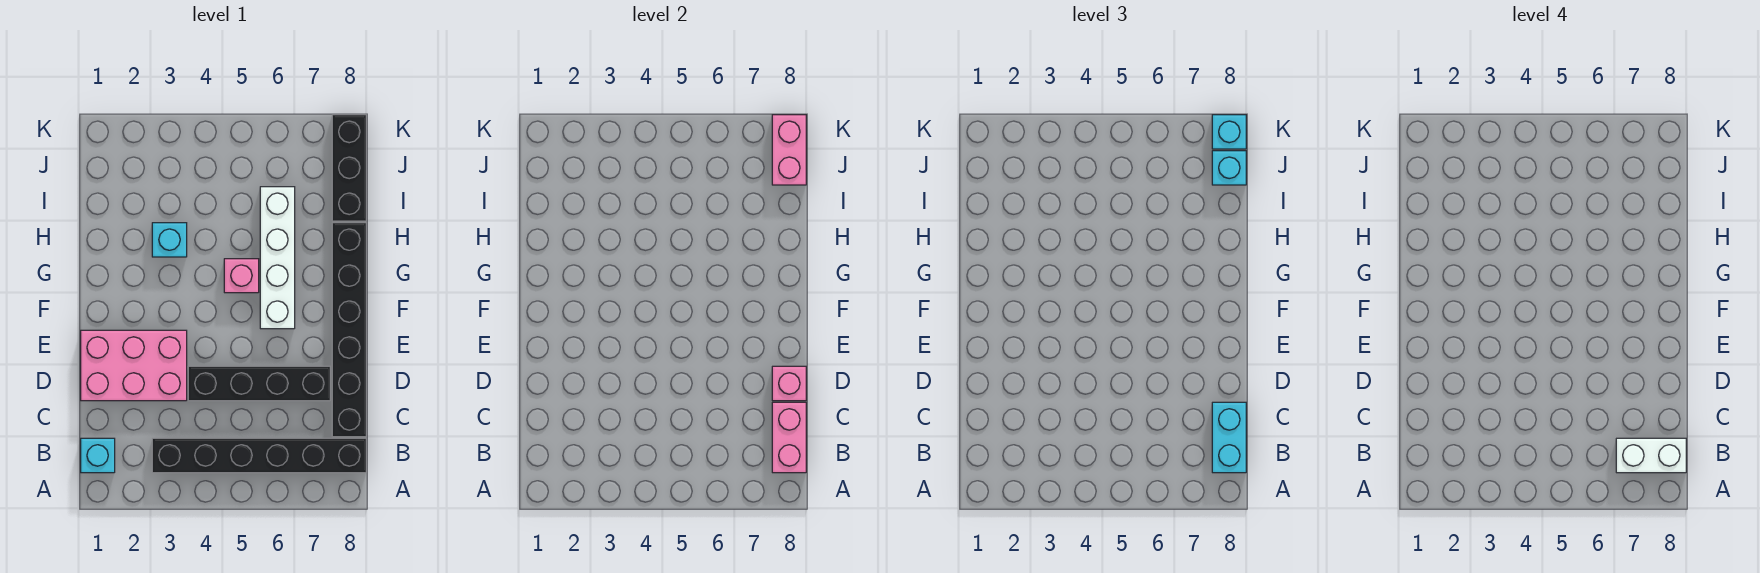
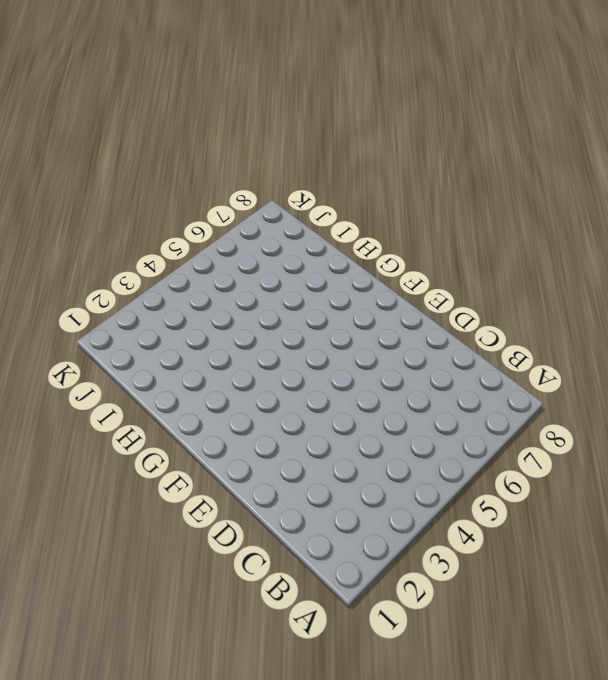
none -> cyan brick B1 level 1
none -> black brick B3:B8 level 1
none -> black brick C8:H8 level 1

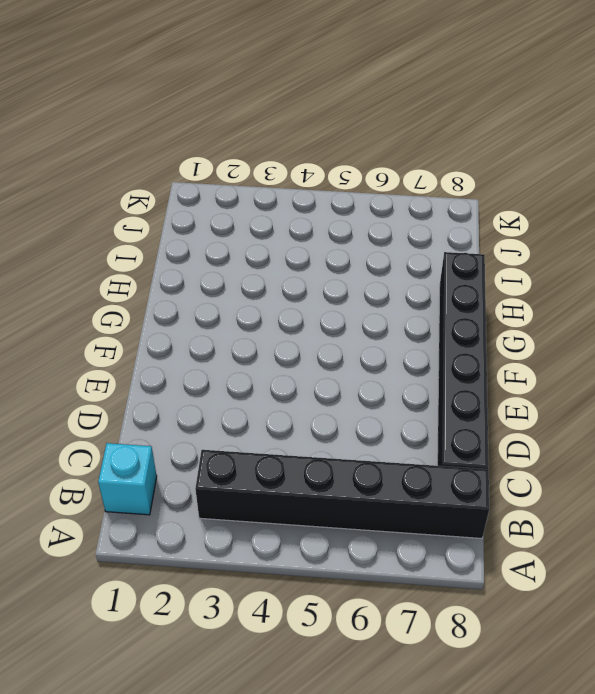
none -> pink brick D1:E3 level 1
none -> black brick D4:D7 level 1
none -> white brick F6:I6 level 1

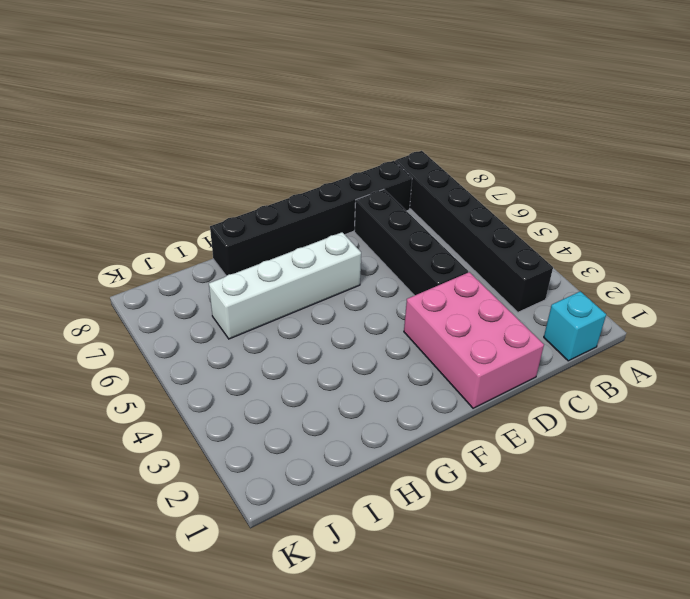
none -> pink brick G5 level 1
none -> cyan brick H3 level 1
none -> black brick I8:K8 level 1

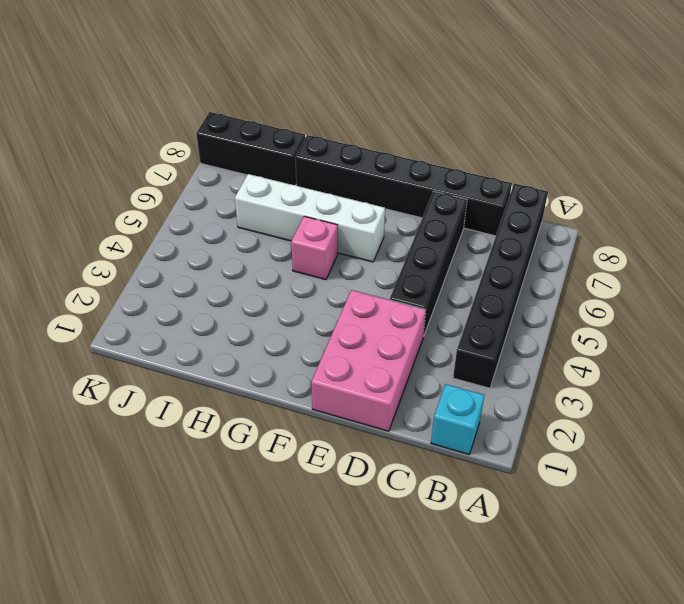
none -> cyan brick H3 level 1
none -> pink brick B8:C8 level 2
none -> pink brick D8 level 2

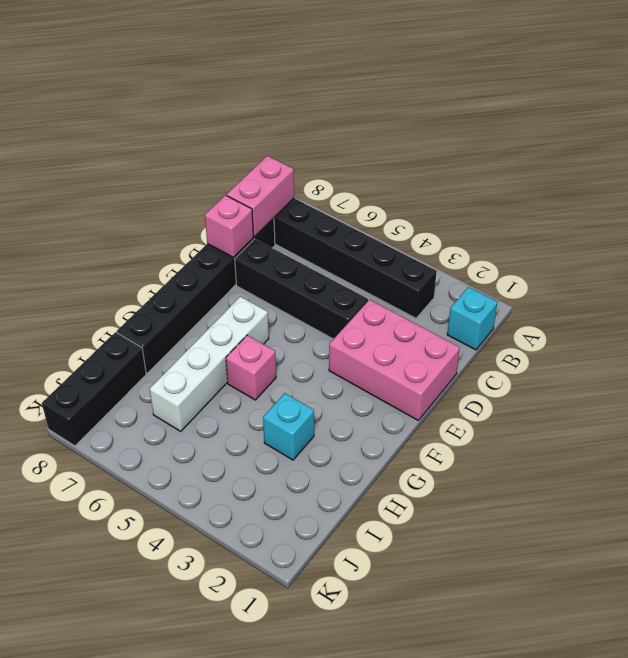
none -> pink brick J8:K8 level 2
none -> cyan brick B8:C8 level 3
none -> cyan brick J8 level 3

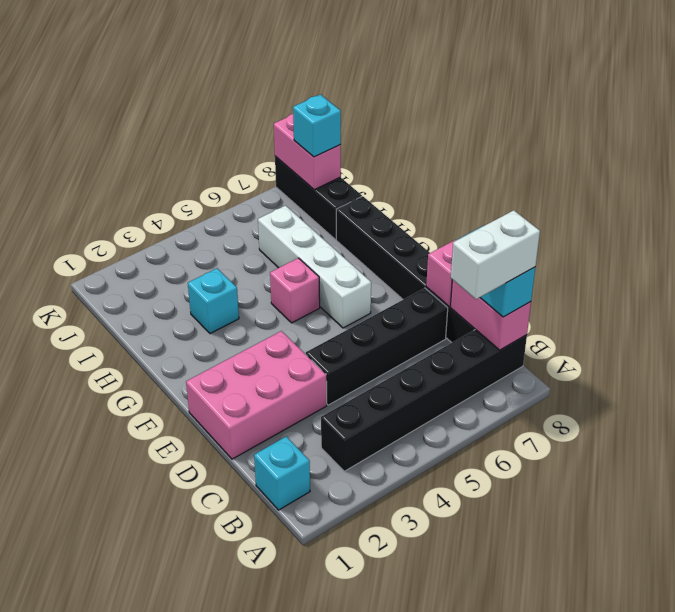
none -> cyan brick K8 level 3

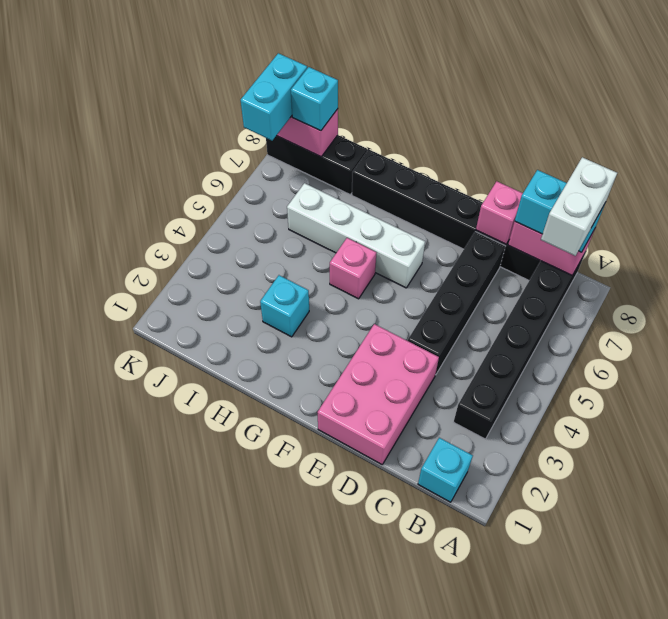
cyan brick K7:K8 level 3 -> cyan brick K8 level 3

